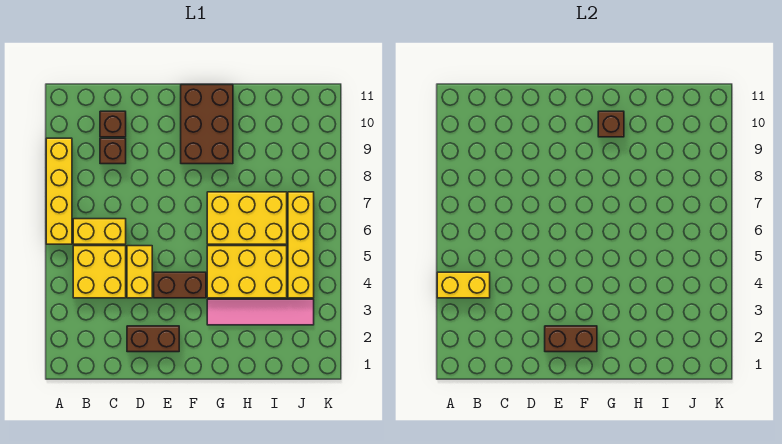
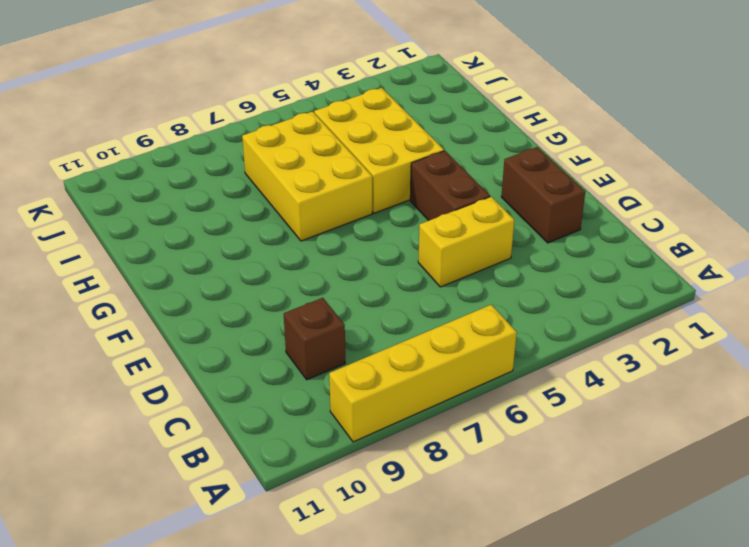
none -> yellow brick B4:C5 level 1
none -> yellow brick B6:C6 level 1
none -> brown brick C10 level 1

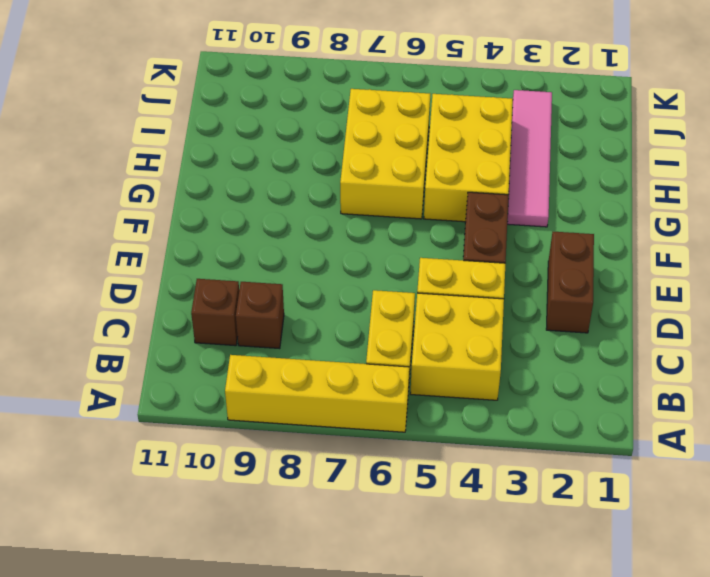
none -> brown brick F9:G11 level 1
none -> yellow brick J4:J7 level 1
none -> yellow brick A4:B4 level 2

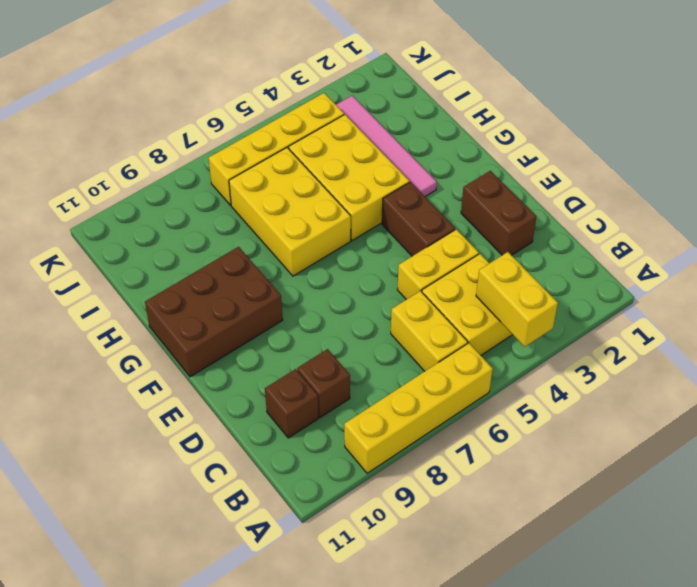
none -> brown brick E2:F2 level 2
none -> brown brick G10 level 2

